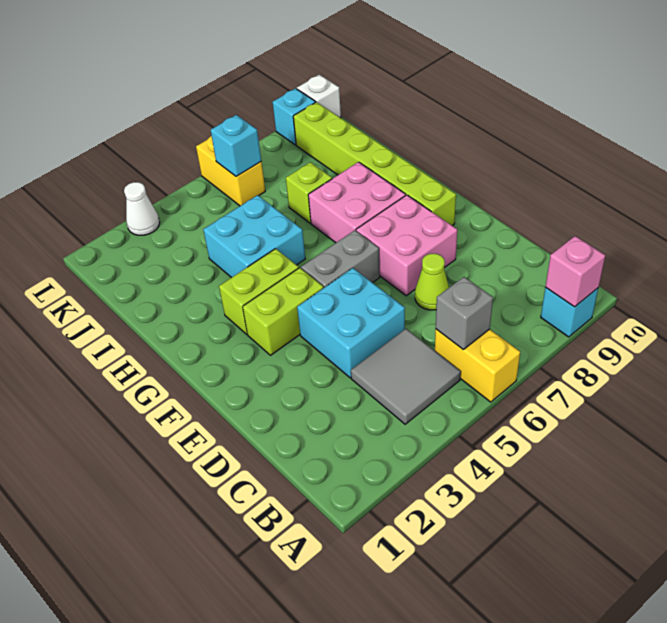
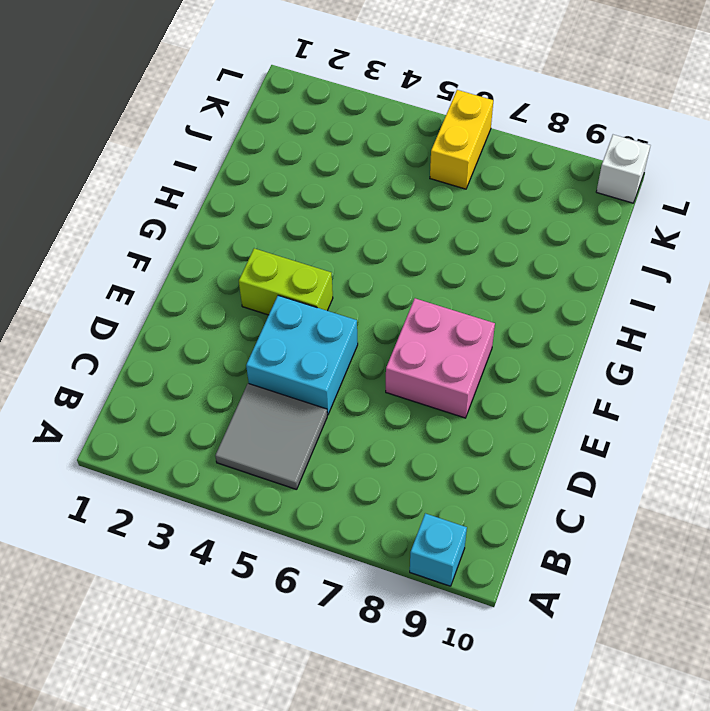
none -> yellow brick A6:B6 level 1
none -> lime cone D7 level 1
none -> grey brick F5:F6 level 1

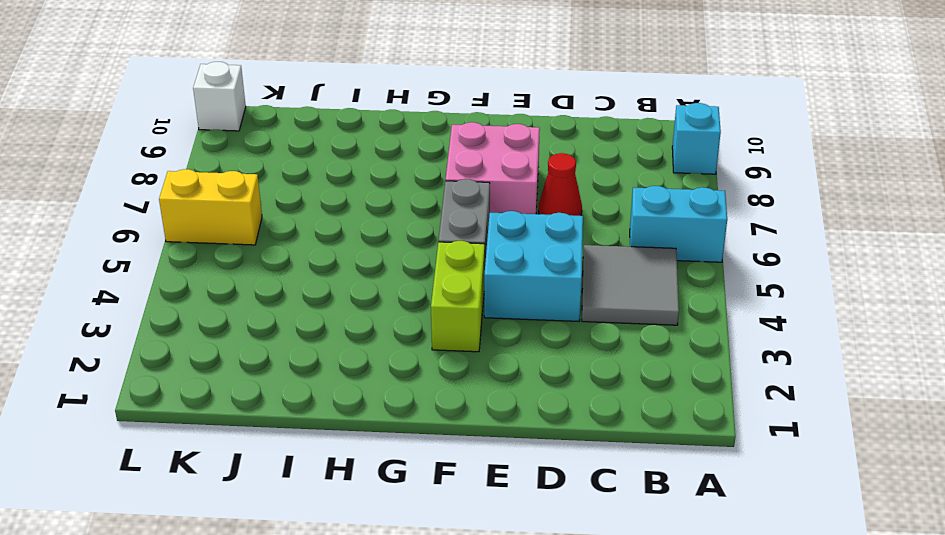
cyan brick A6:B6 level 1 -> yellow brick A6:B6 level 1
red cone D7 level 1 -> lime cone D7 level 1
none -> lime brick F9:K9 level 1
none -> lime brick G3:G4 level 1
none -> pink brick G7:H8 level 1

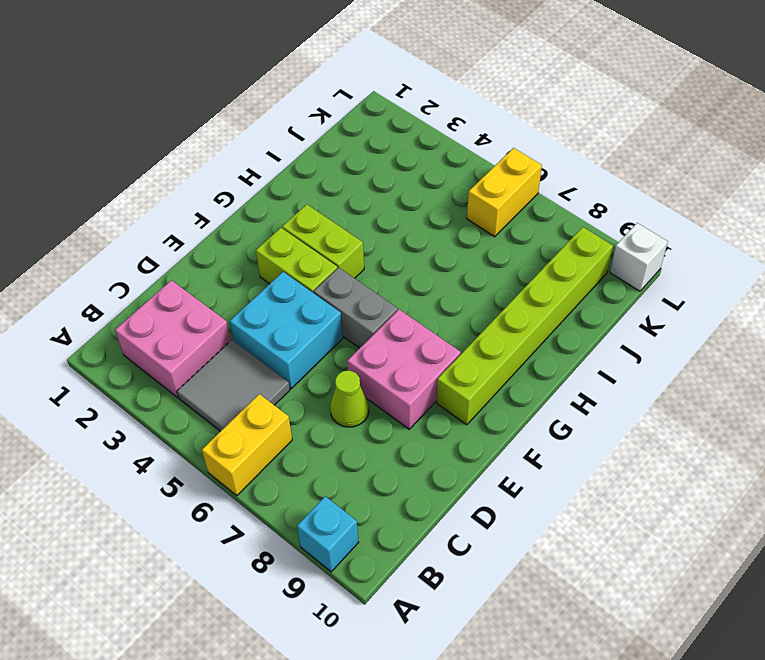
pink brick B2:C3 level 1 -> pink brick G7:H8 level 1
none -> cyan brick H4:I5 level 1
none -> lime brick I7 level 1
none -> white cone L3 level 1

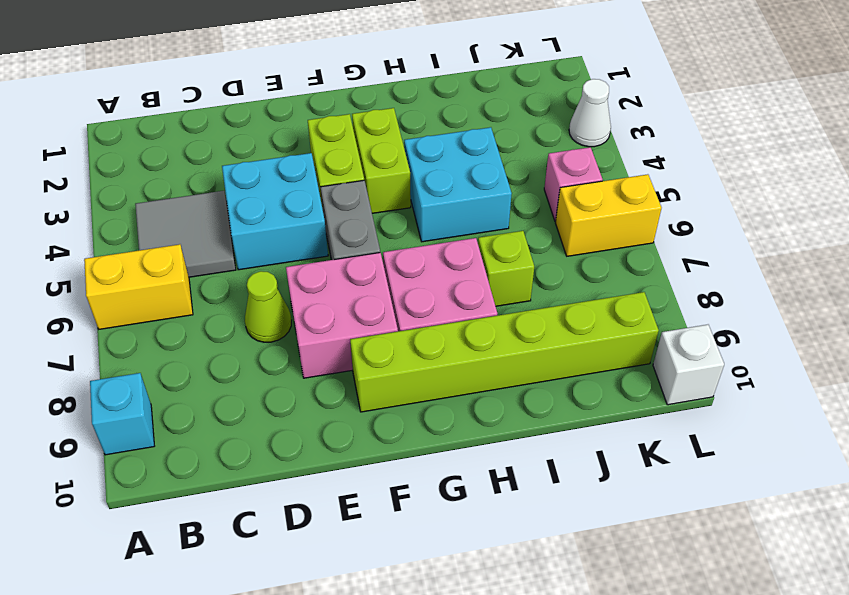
pink brick K5 level 1 -> pink brick A9 level 2
none -> cyan brick L9 level 1
none -> grey brick B6 level 2
none -> cyan brick K6 level 2

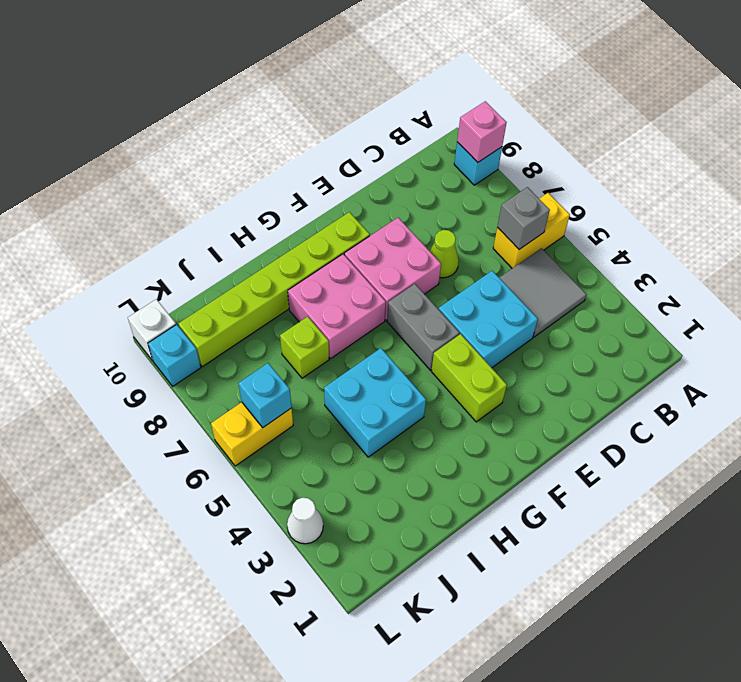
none -> lime brick G3:G4 level 1

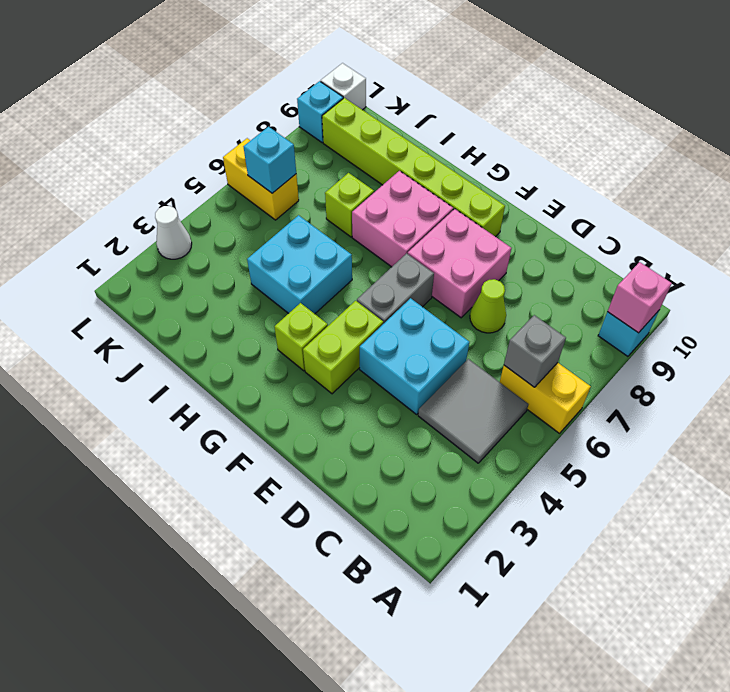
lime brick G3 level 1 -> lime brick G3:G4 level 1

